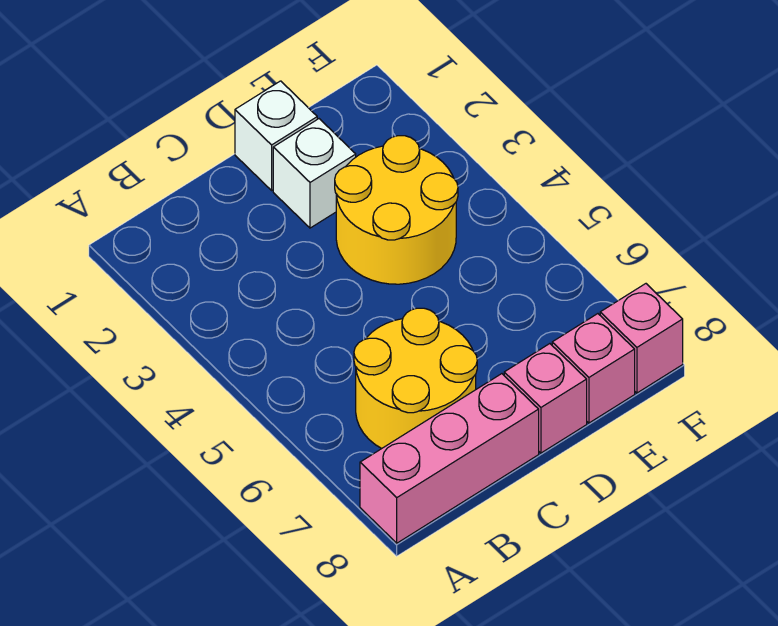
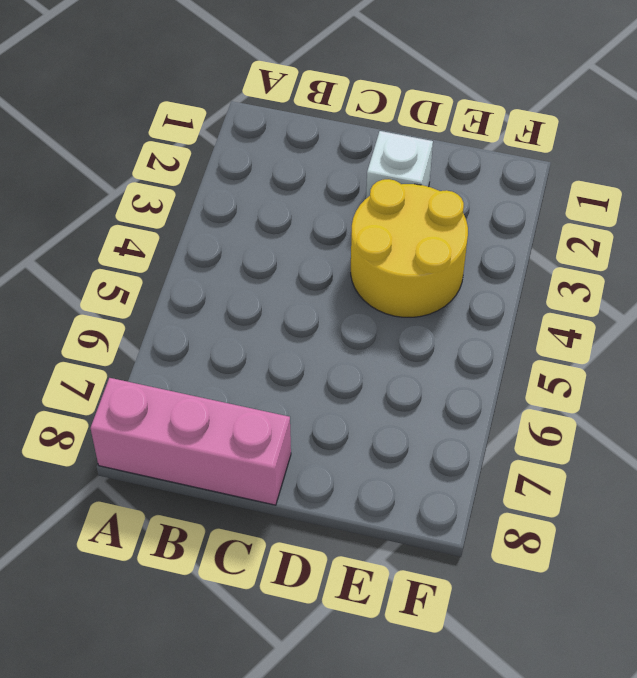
none -> yellow round brick B6:C7 level 1
none -> white brick D1 level 1

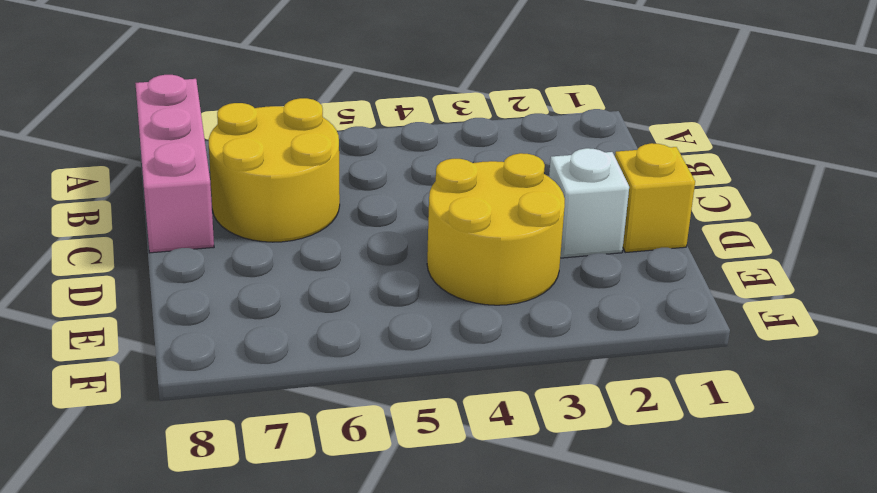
yellow brick D1 level 1 -> white brick D1 level 1
none -> pink brick D8 level 1
none -> pink brick E8 level 1

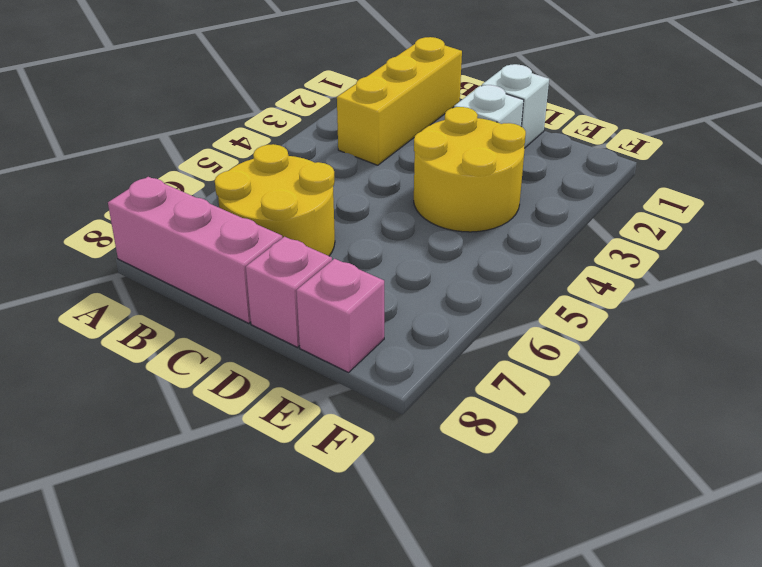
yellow brick B1:B3 level 1 -> none
none -> pink brick F8 level 1

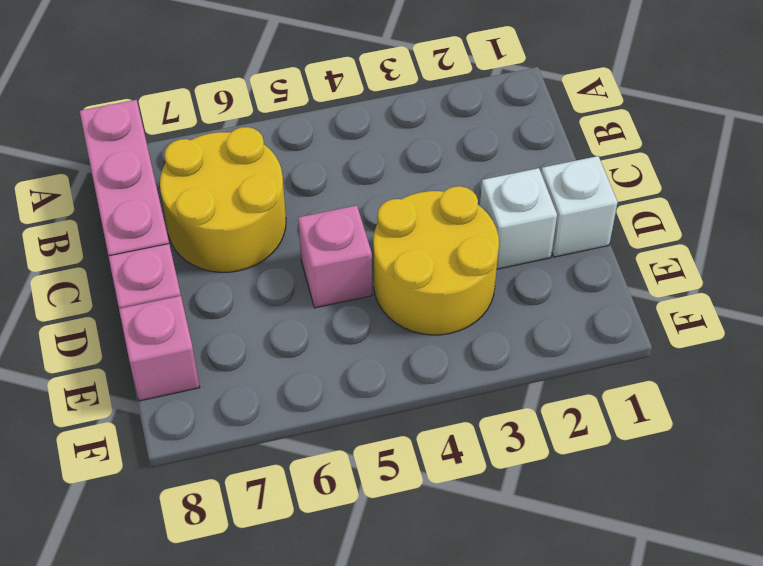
pink brick D5 level 1 -> pink brick F8 level 1

